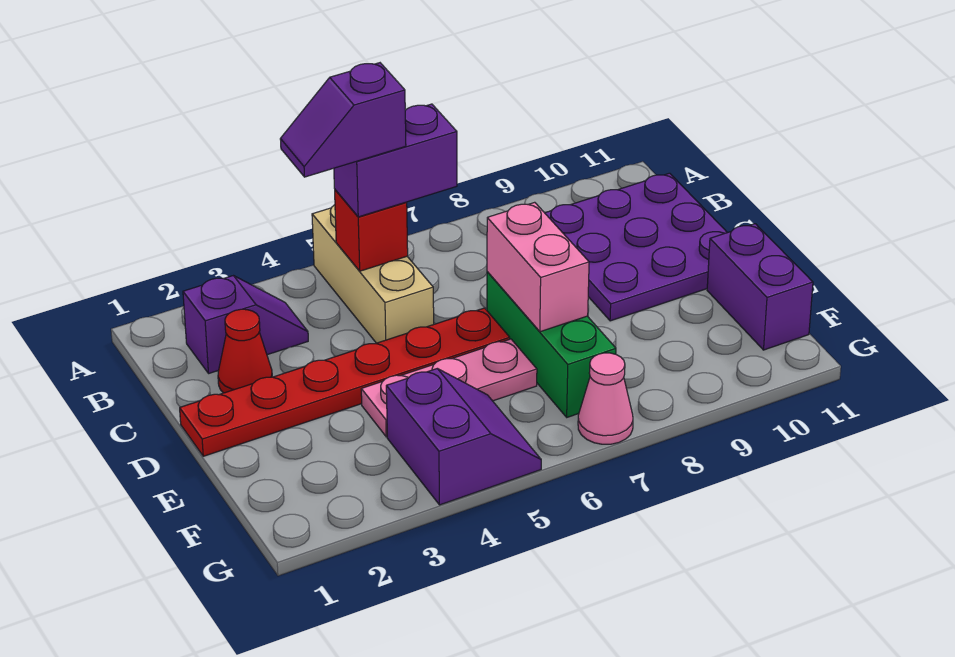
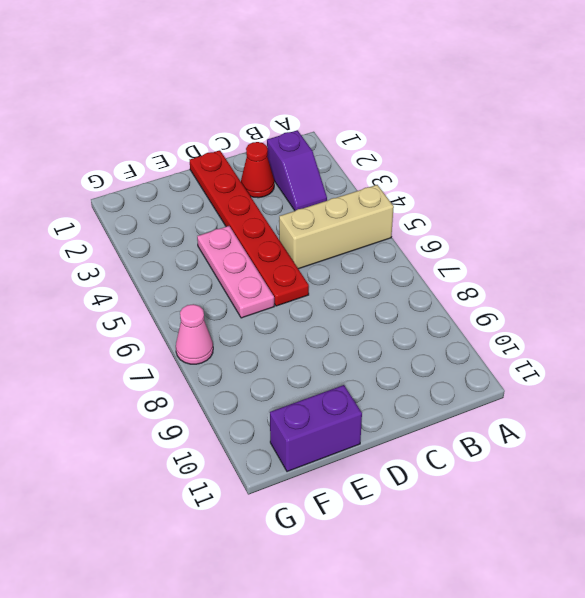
none -> purple plate B9:D11 level 1
none -> green brick D7:F7 level 1
none -> purple slope F4:G5 level 1 top 4

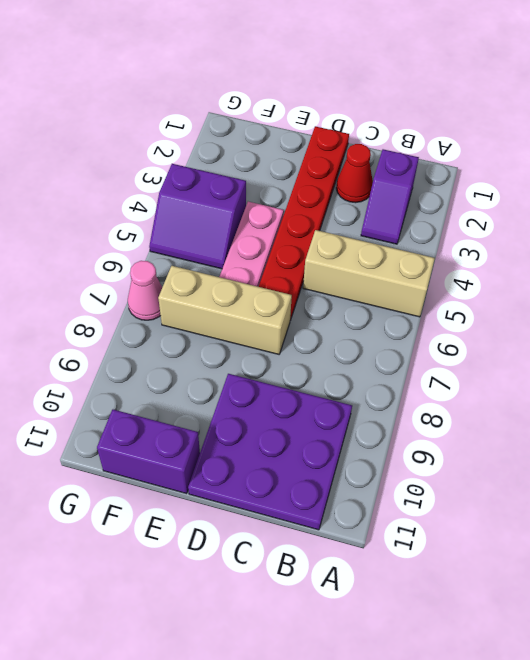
tan brick D7:F7 level 1 -> green brick D7:F7 level 1
none -> red brick B5 level 2
none -> pink brick D7:E7 level 2
none -> purple brick B5:B6 level 3

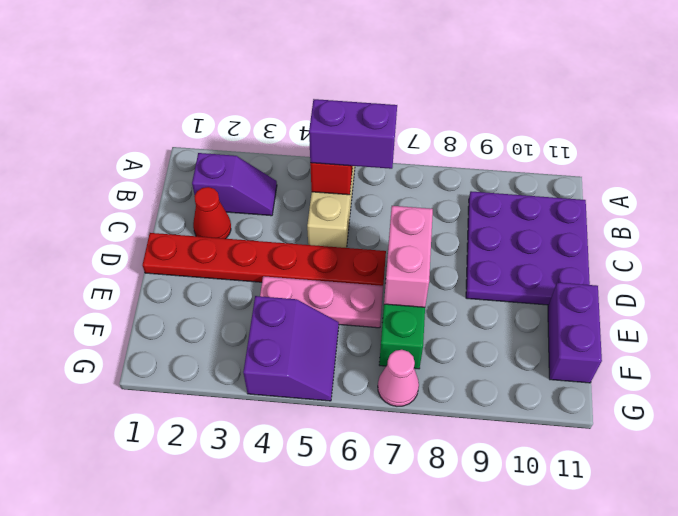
none -> purple slope B4:B5 level 4 top 5

